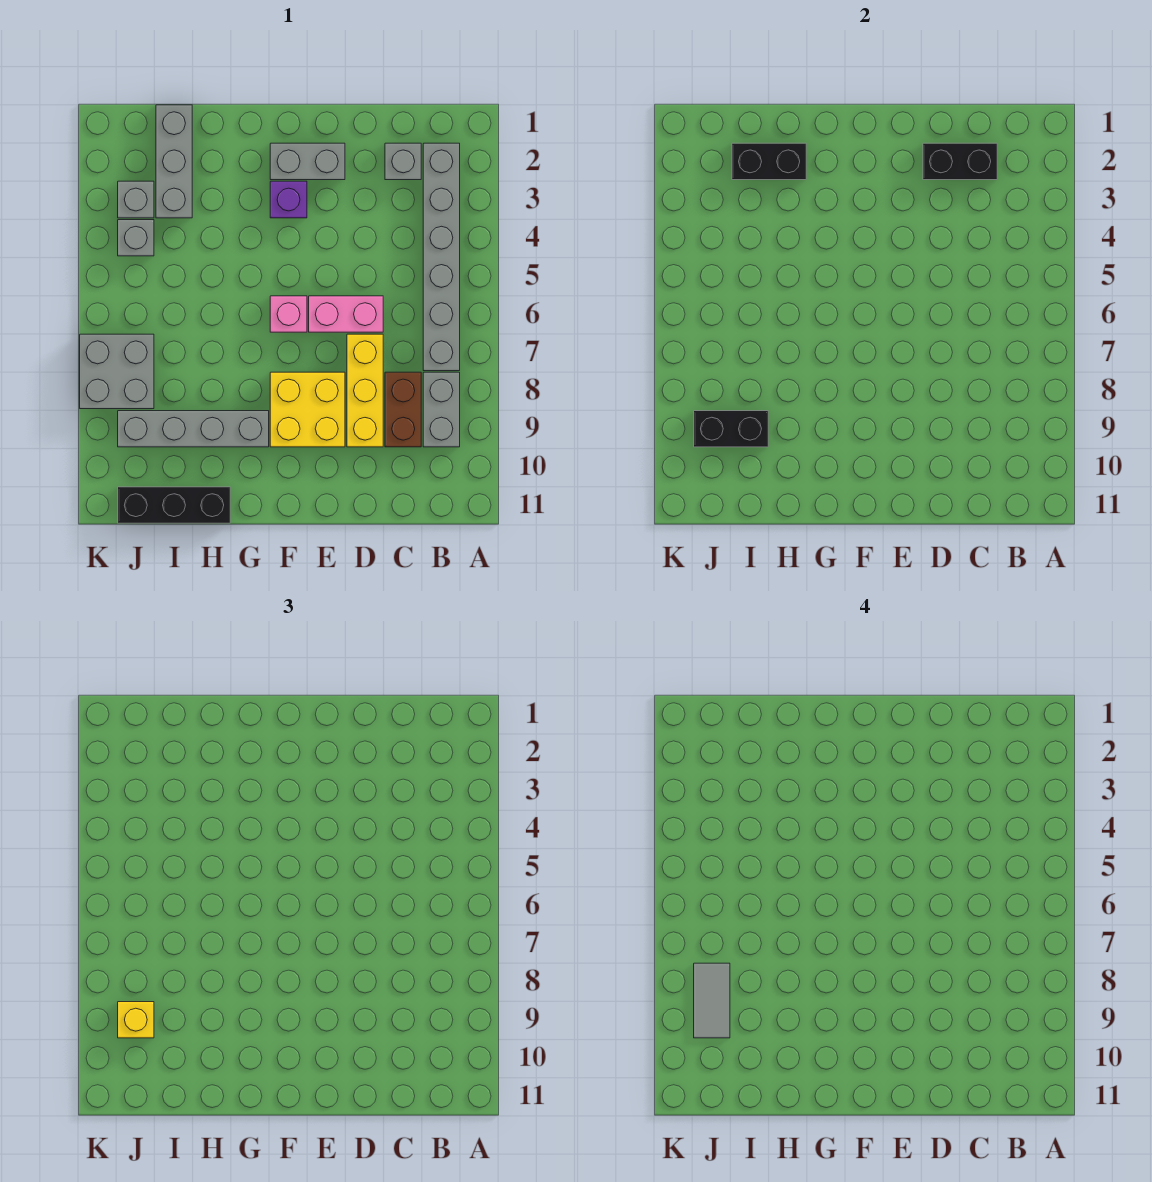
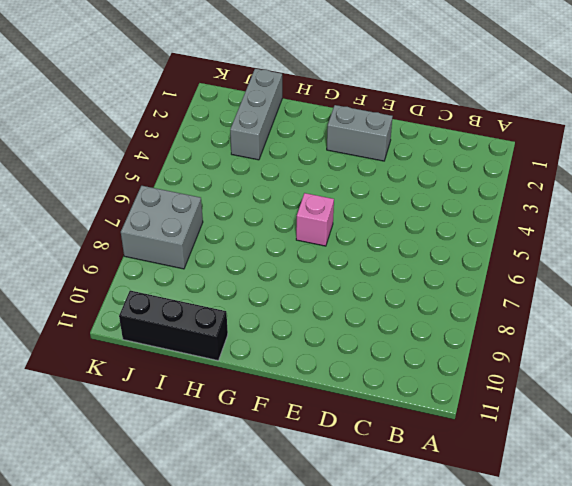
none -> grey brick B2:B7 level 1
none -> grey brick B8:B9 level 1
none -> grey brick C2 level 1

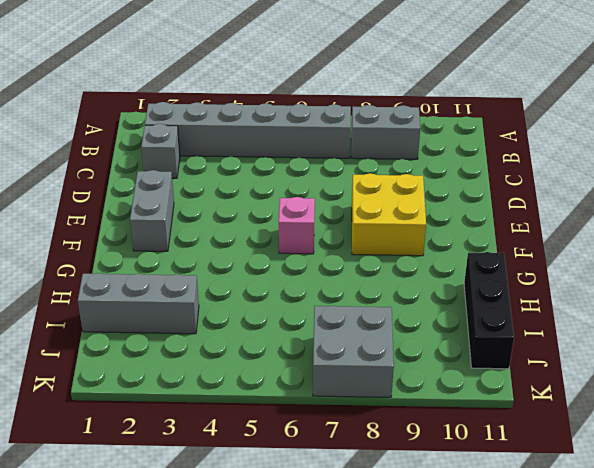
none -> brown brick C8:C9 level 1
none -> pink brick D6:E6 level 1
none -> yellow brick D7:D9 level 1

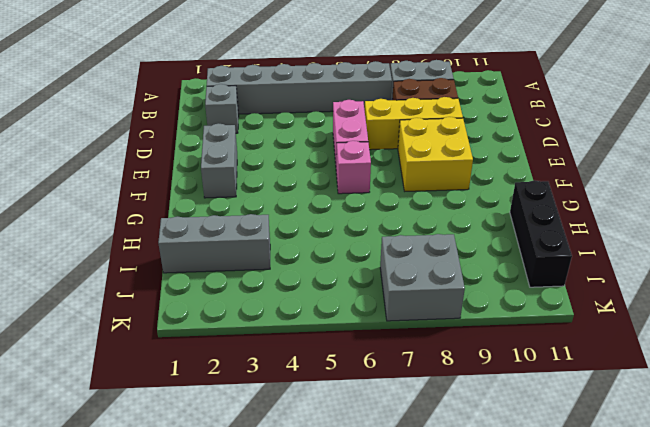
none -> purple brick F3 level 1
none -> grey brick G9:J9 level 1
none -> grey brick J3 level 1

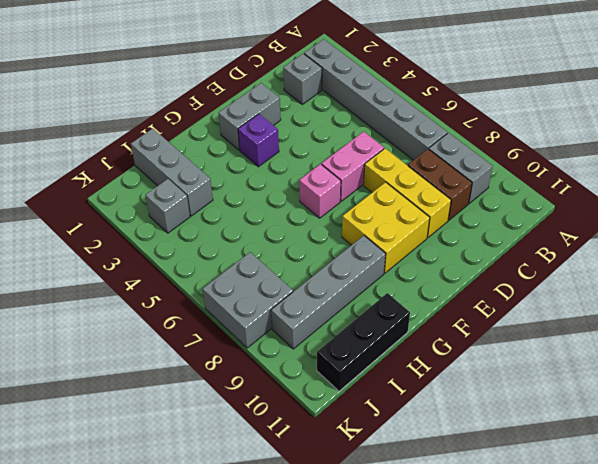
none -> grey brick J4 level 1
none -> black brick C2:D2 level 2
none -> black brick H2:I2 level 2

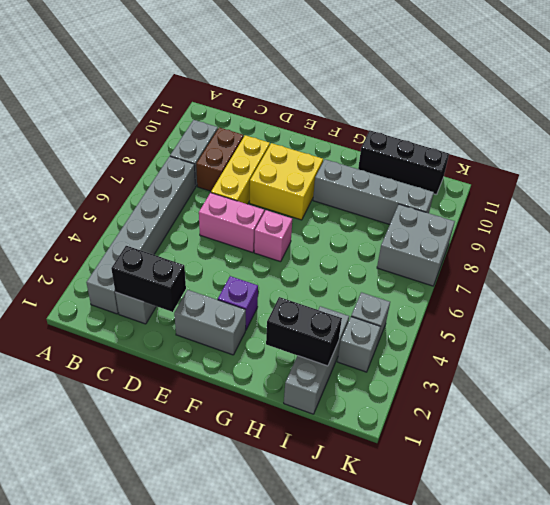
none -> black brick I9:J9 level 2
none -> yellow brick J9 level 3
none -> grey tile J8:J9 level 4

